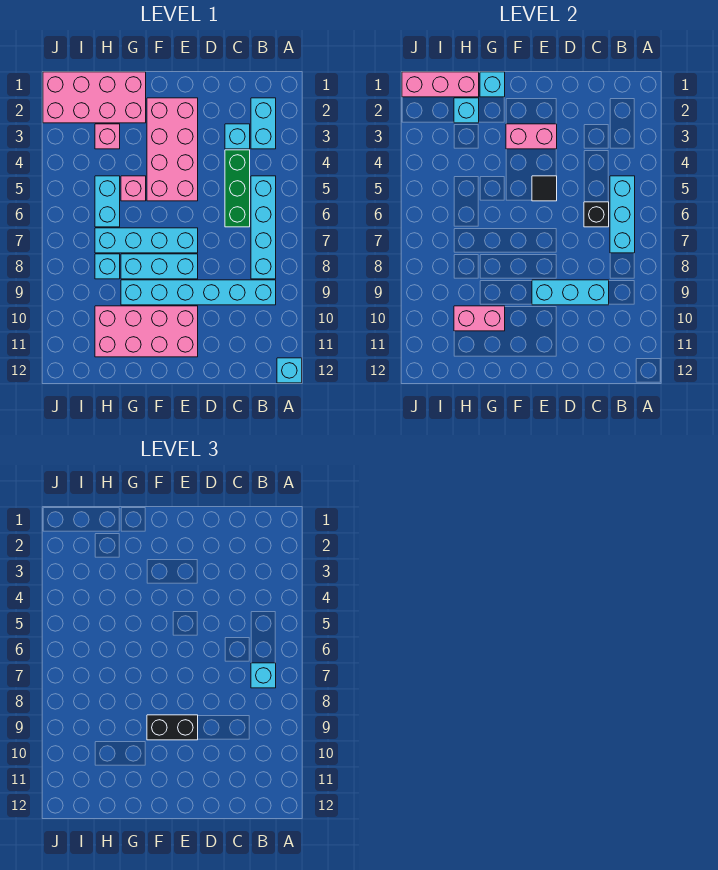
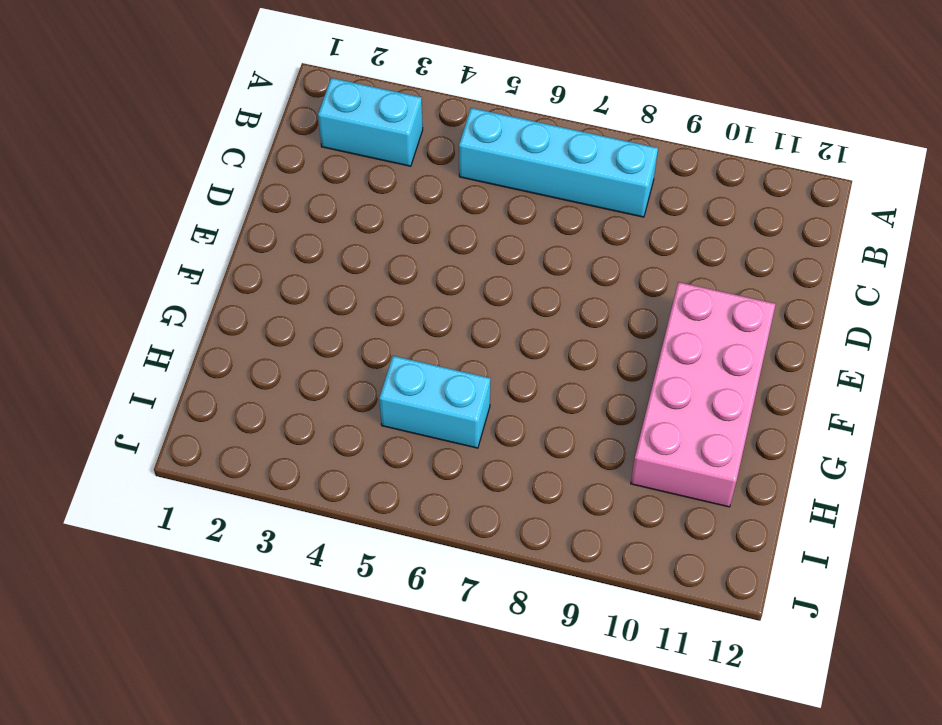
none -> cyan brick A12 level 1
none -> cyan brick B9:G9 level 1
none -> cyan brick C3 level 1

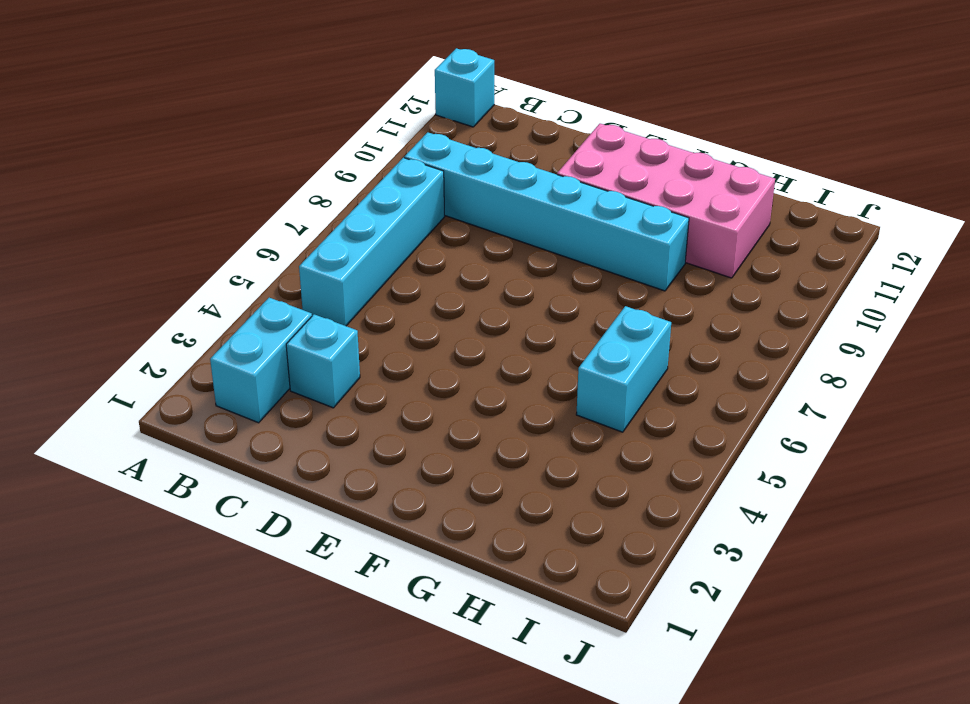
none -> green brick C4:C6 level 1
none -> pink brick E2:F5 level 1
none -> cyan brick E7:H7 level 1

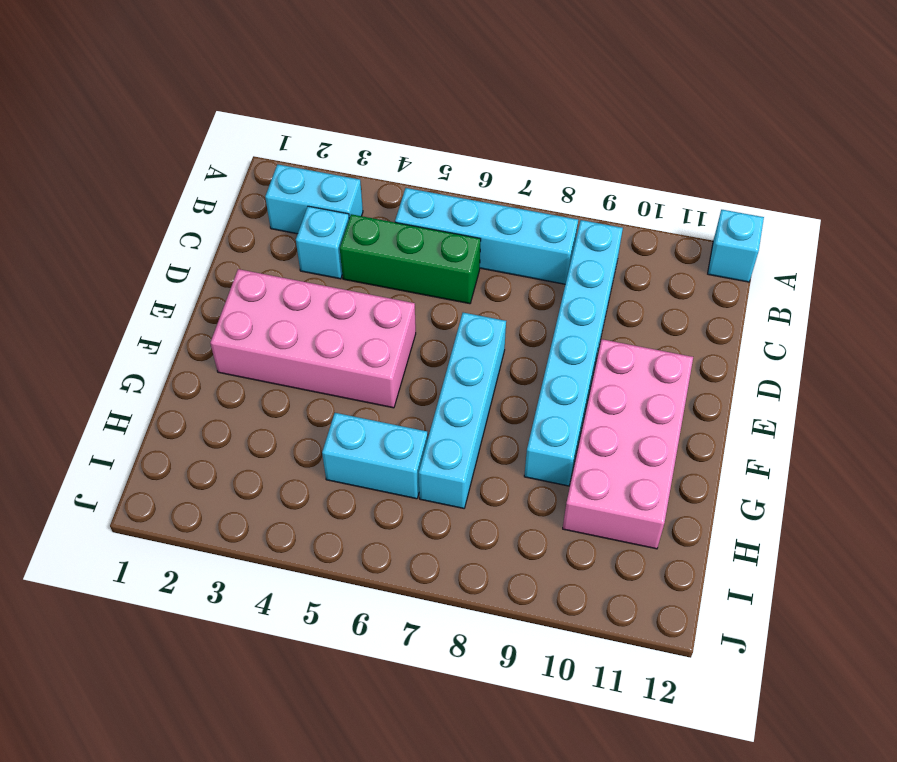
none -> cyan brick E8:G8 level 1
none -> pink brick G1:J2 level 1
none -> pink brick G5 level 1

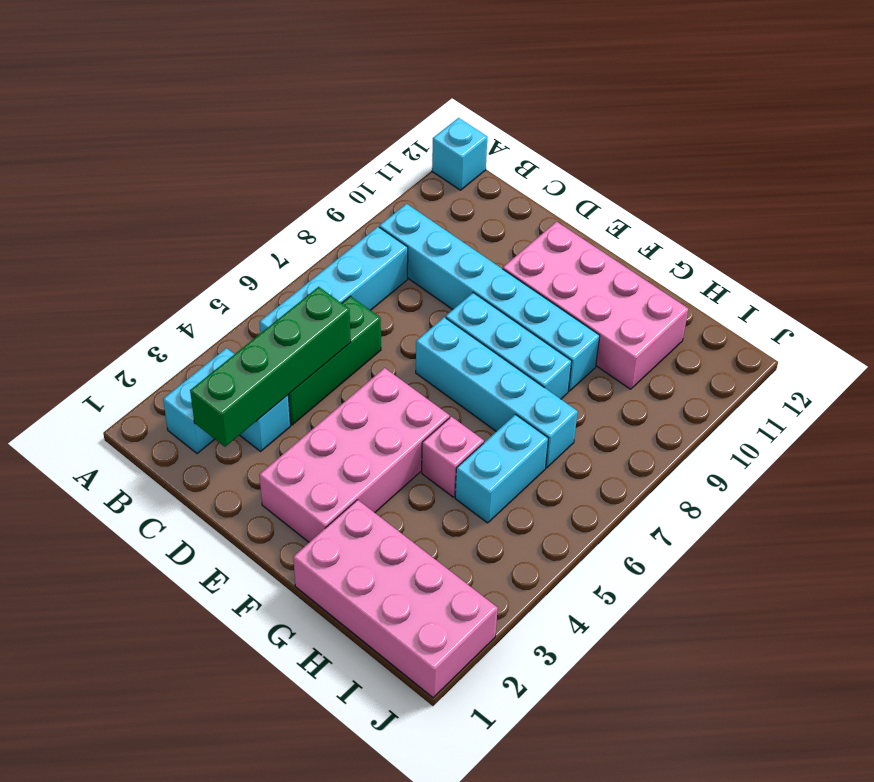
green brick C2:C5 level 2 -> none
none -> pink brick H3 level 1
none -> cyan brick H8 level 1
none -> cyan brick B5:B7 level 2

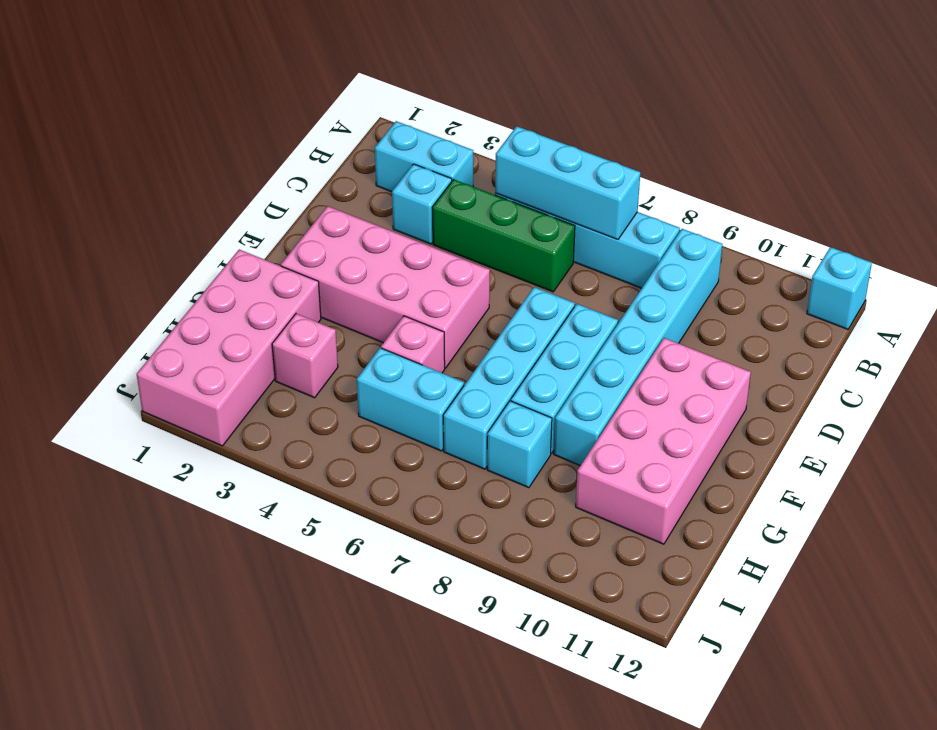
none -> black brick C6 level 2
none -> cyan brick C9:E9 level 2
none -> pink brick E3:F3 level 2

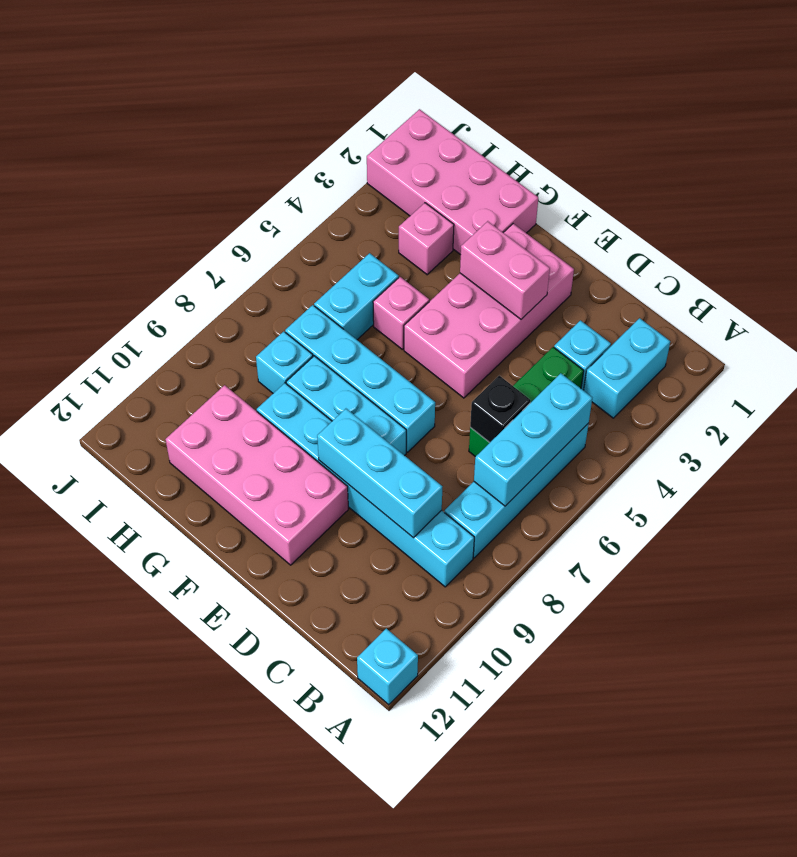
none -> black tile E5 level 2
none -> cyan brick G1 level 2
none -> pink brick G10:H10 level 2

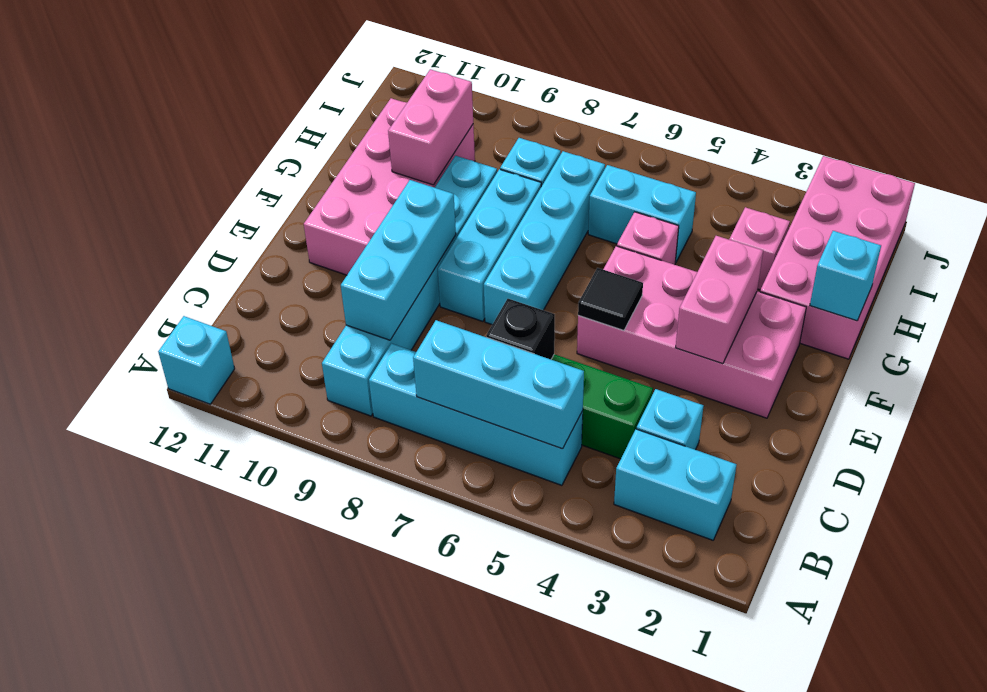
none -> pink brick H1:J1 level 2
none -> cyan brick H2 level 2
none -> cyan brick B7 level 3

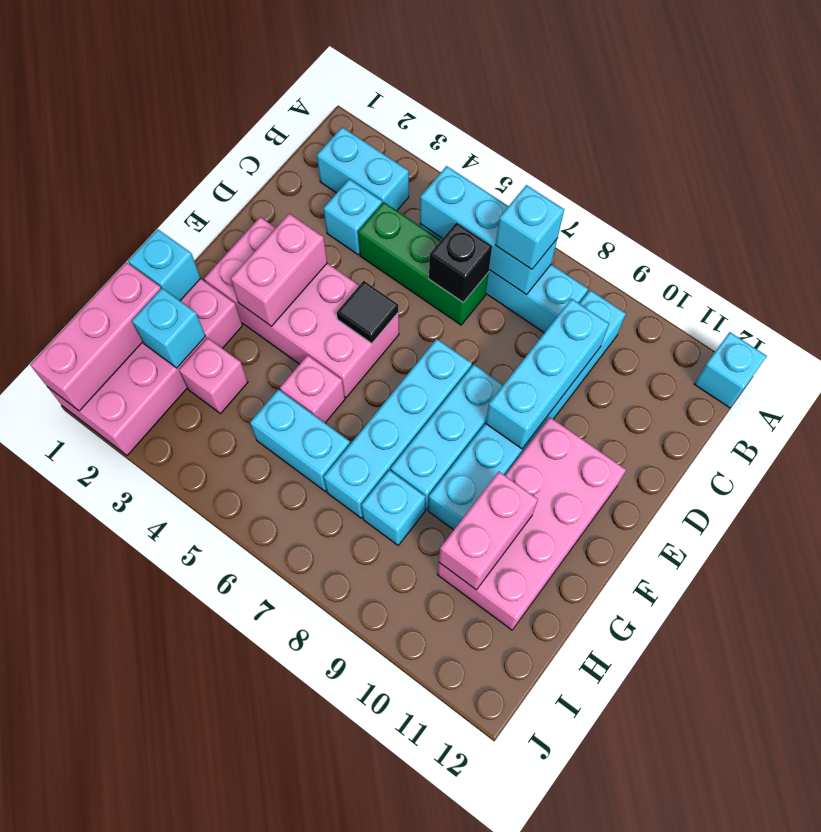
none -> black brick E9:F9 level 3

